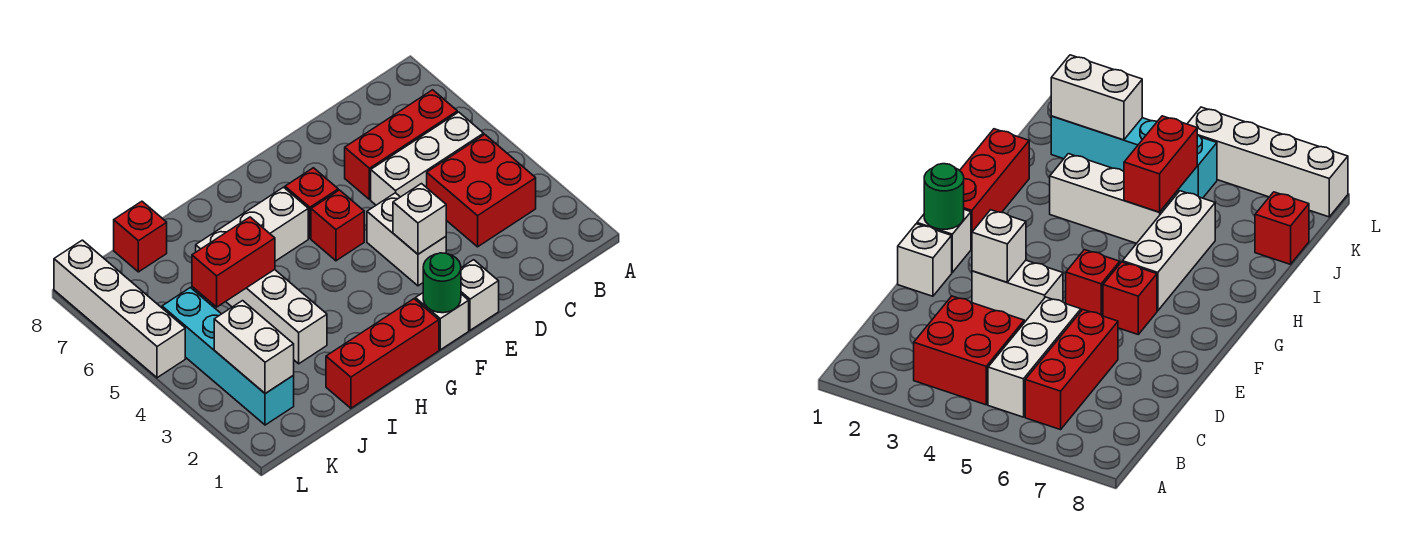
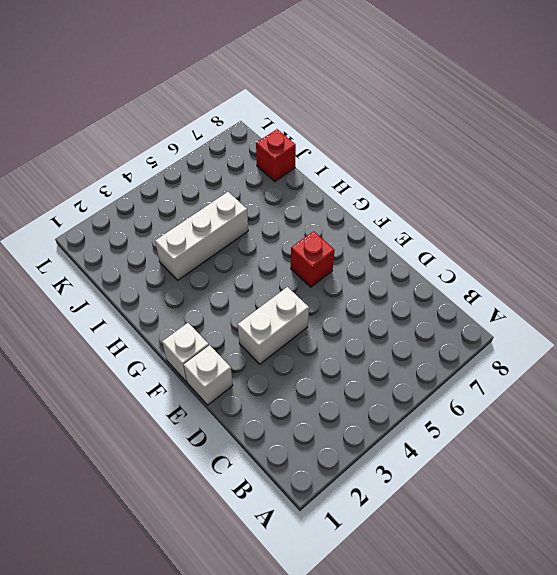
none -> red brick B3:C4 level 1
none -> white brick B5:D5 level 1
none -> red brick B6:D6 level 1

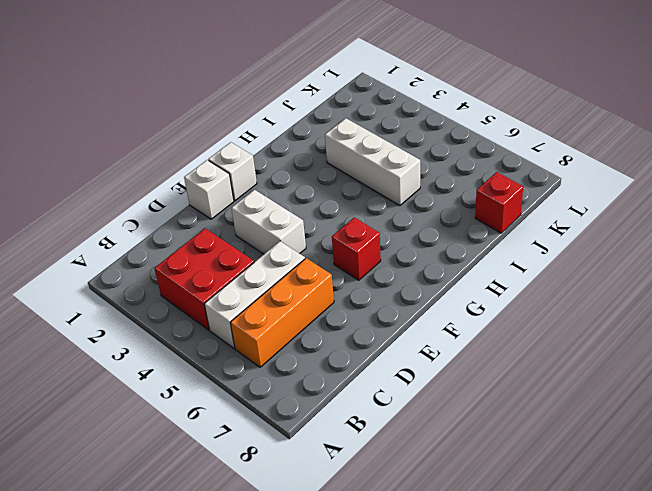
orange brick B6:D6 level 1 -> red brick B6:D6 level 1
none -> red brick F5 level 1
none -> red brick G1:I1 level 1
none -> white brick G6:I6 level 1

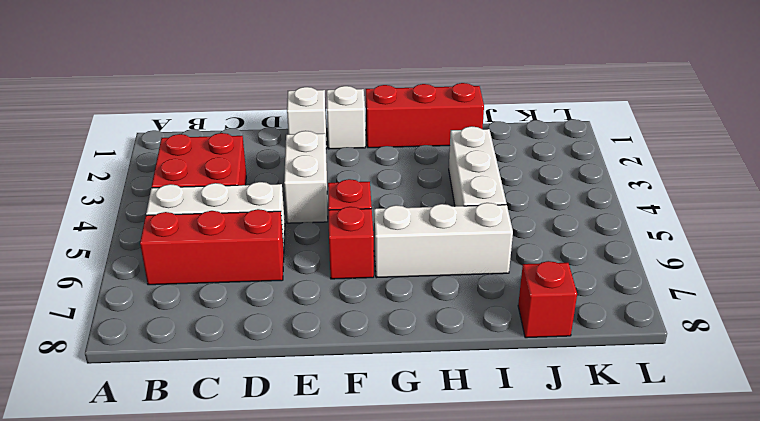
none -> cyan brick K2:K5 level 1
none -> white brick L5:L8 level 1
none -> white brick E3 level 2

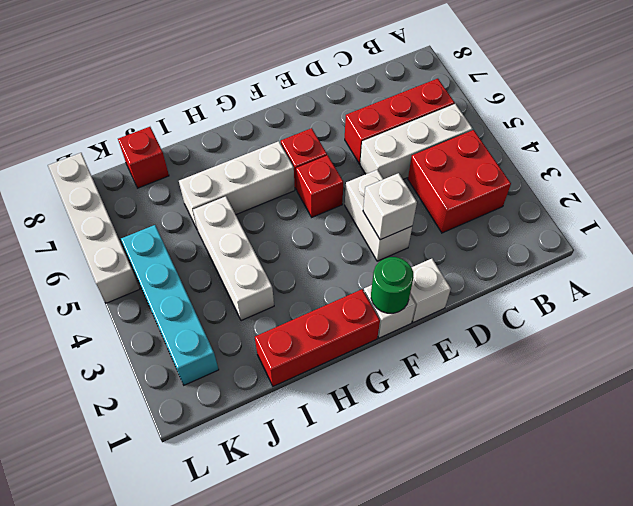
none -> red brick I5:J5 level 2
none -> white brick K2:K3 level 2

